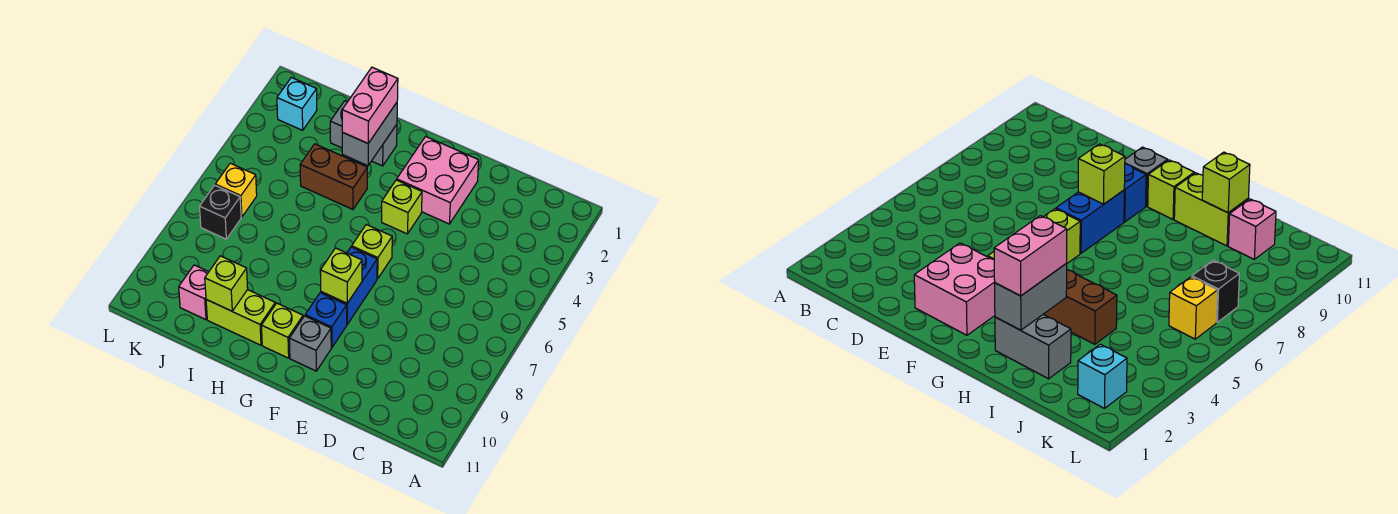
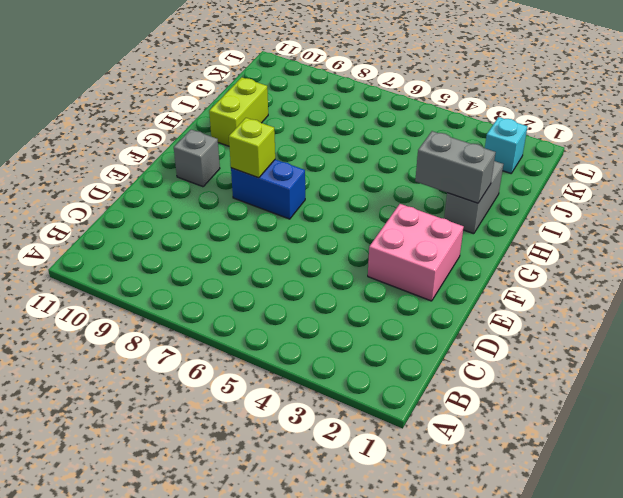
none -> lime brick F4 level 1
none -> lime brick F6 level 1
none -> blue brick F9 level 1

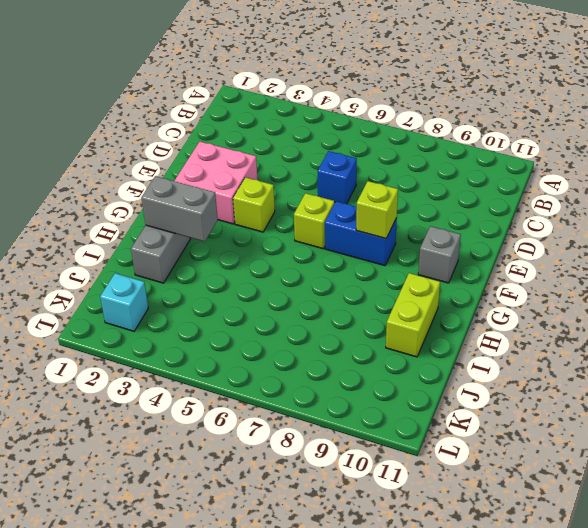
blue brick D6 level 1 -> blue brick F9 level 1
none -> lime brick G10 level 1
none -> brown brick H4:I4 level 1
none -> pink brick J10 level 1

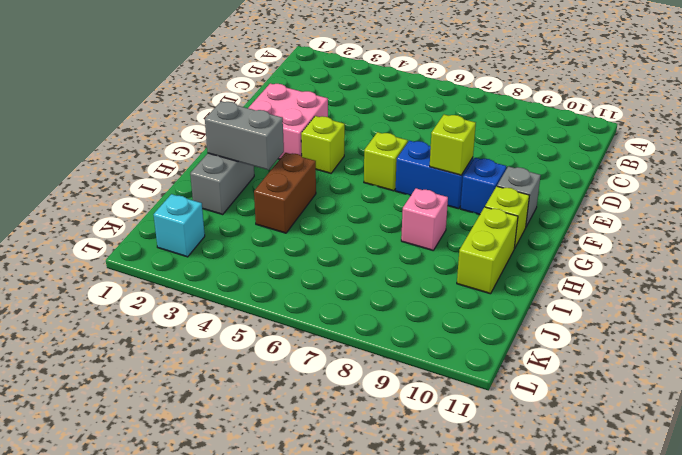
pink brick H8 level 1 -> pink brick J10 level 1
none -> yellow brick K6 level 1
none -> black brick K7 level 1
none -> lime brick I10 level 2

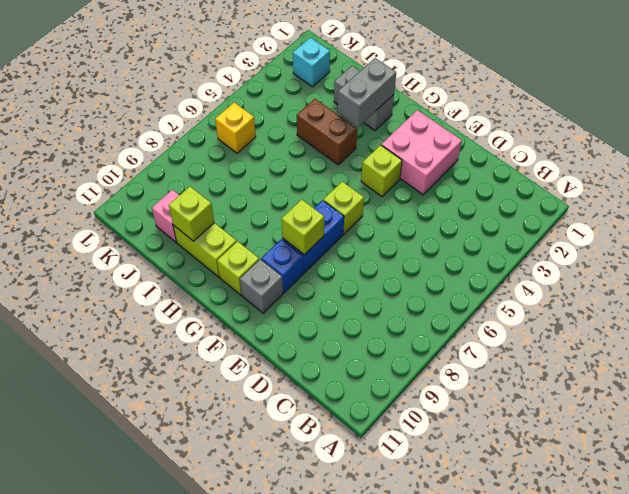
none -> black brick K7 level 1
none -> pink brick H2:H3 level 3

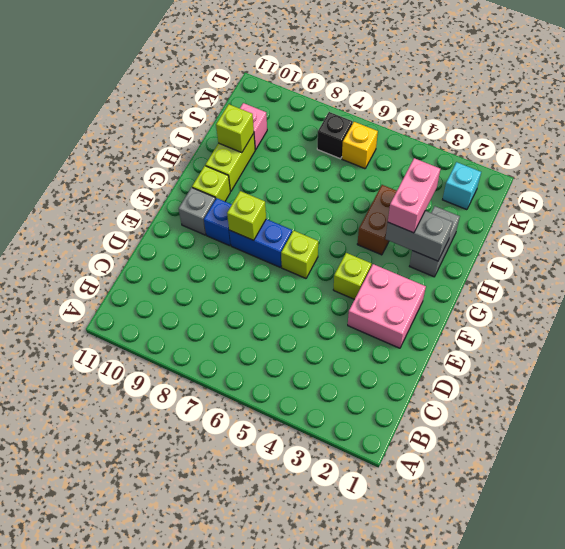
pink brick H3:I3 level 3 -> pink brick H2:H3 level 3

